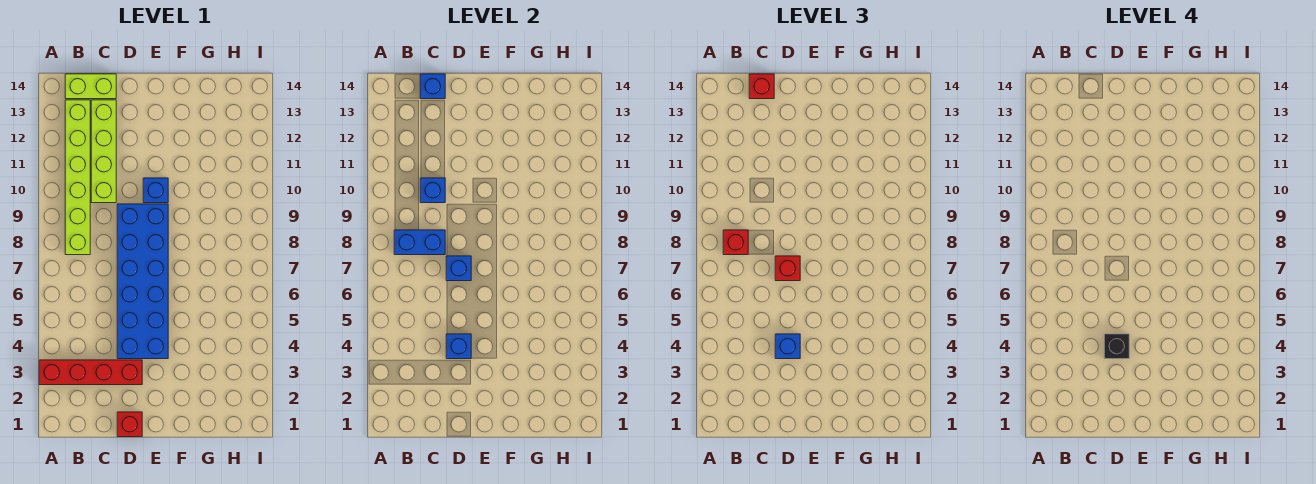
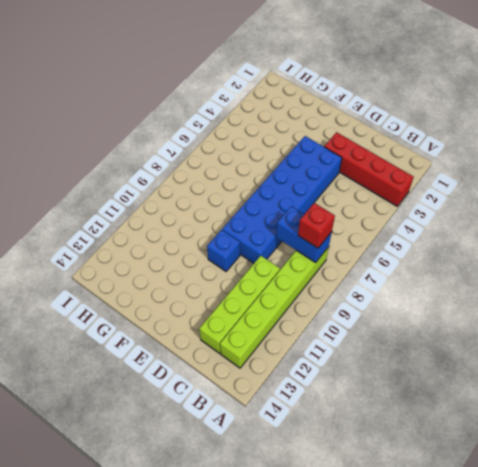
none -> lime brick B14:C14 level 1
none -> red brick D1 level 1
none -> blue brick C10 level 2

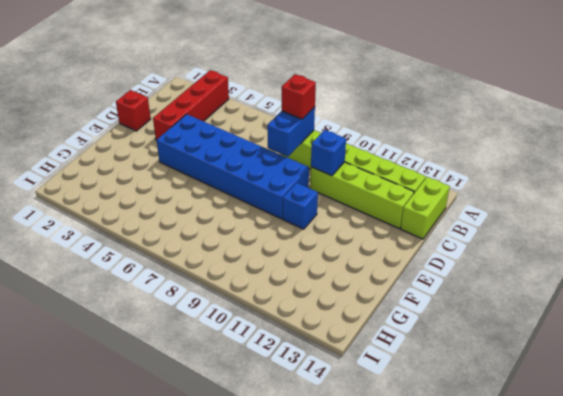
none -> blue brick C14 level 2
none -> blue brick D4 level 2
none -> blue brick D7 level 2

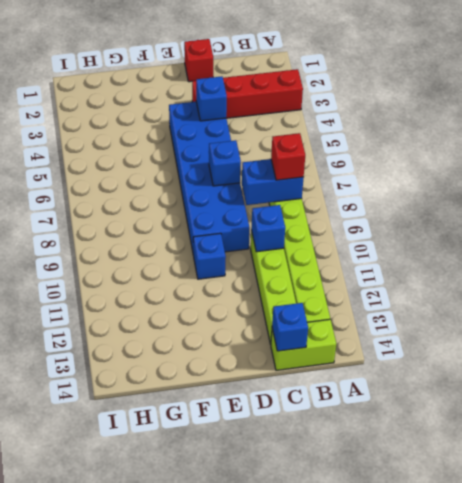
none -> red brick C14 level 3
none -> blue brick D4 level 3
none -> red brick D7 level 3

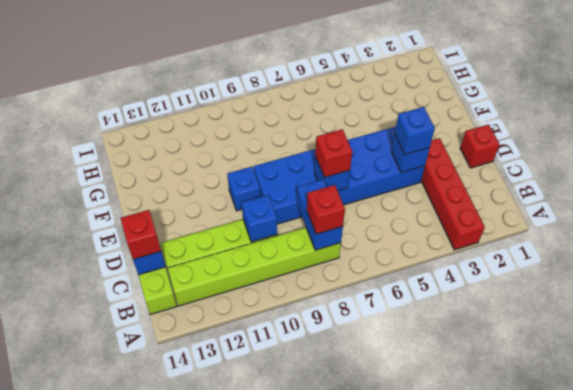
none -> black brick D4 level 4

